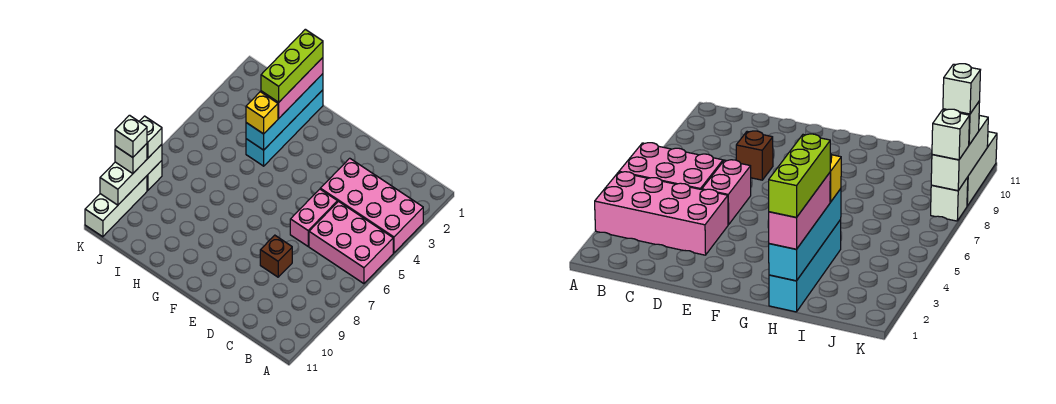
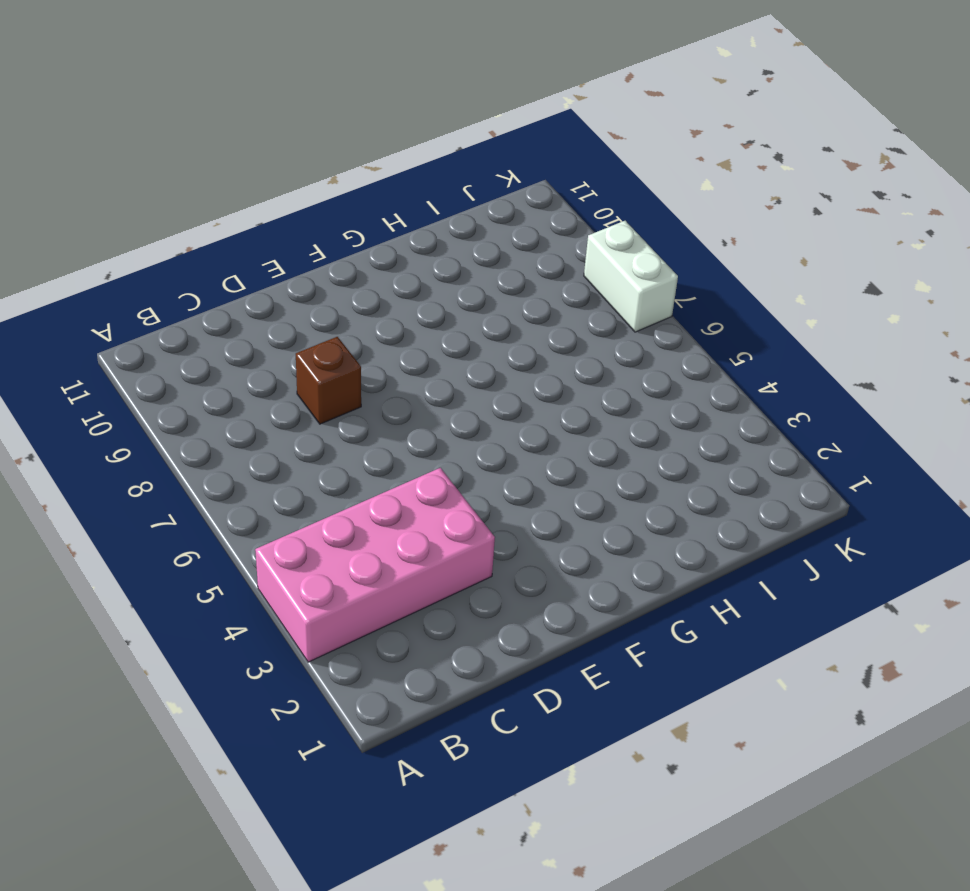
white brick K7:K8 level 1 -> white brick K8 level 1
none -> pink brick A5:C6 level 1
none -> pink brick D5:D6 level 1
none -> cyan brick H1:H4 level 1

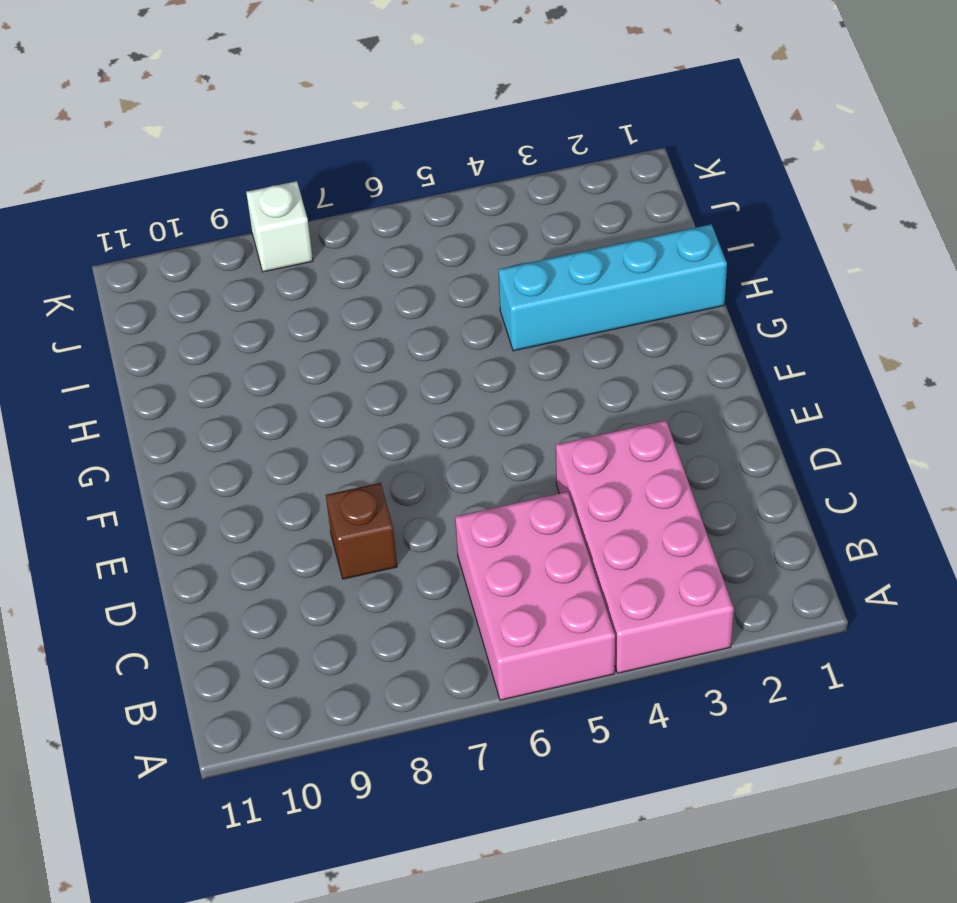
none -> pink brick D5:D6 level 1
none -> white brick K9:K11 level 1
none -> cyan brick H1:H4 level 2

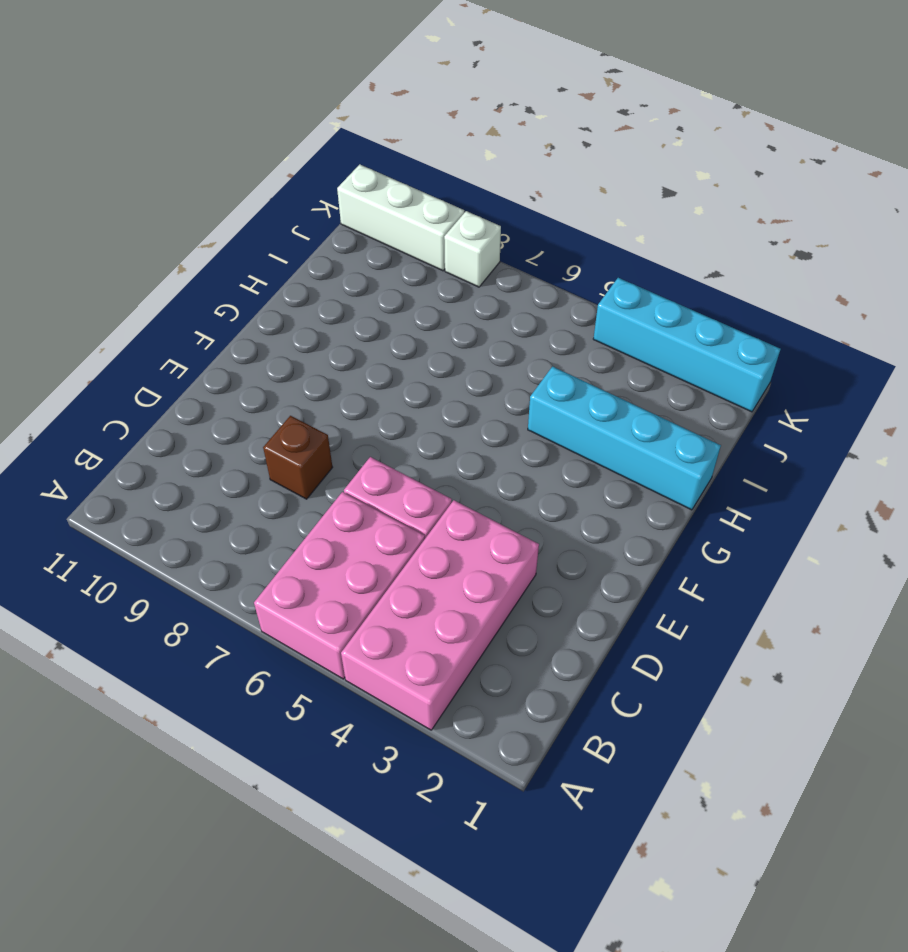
cyan brick K1:K4 level 1 -> cyan brick H1:H4 level 2
none -> white brick K8:K10 level 2
none -> pink brick H1:H3 level 3
none -> yellow brick H4 level 3

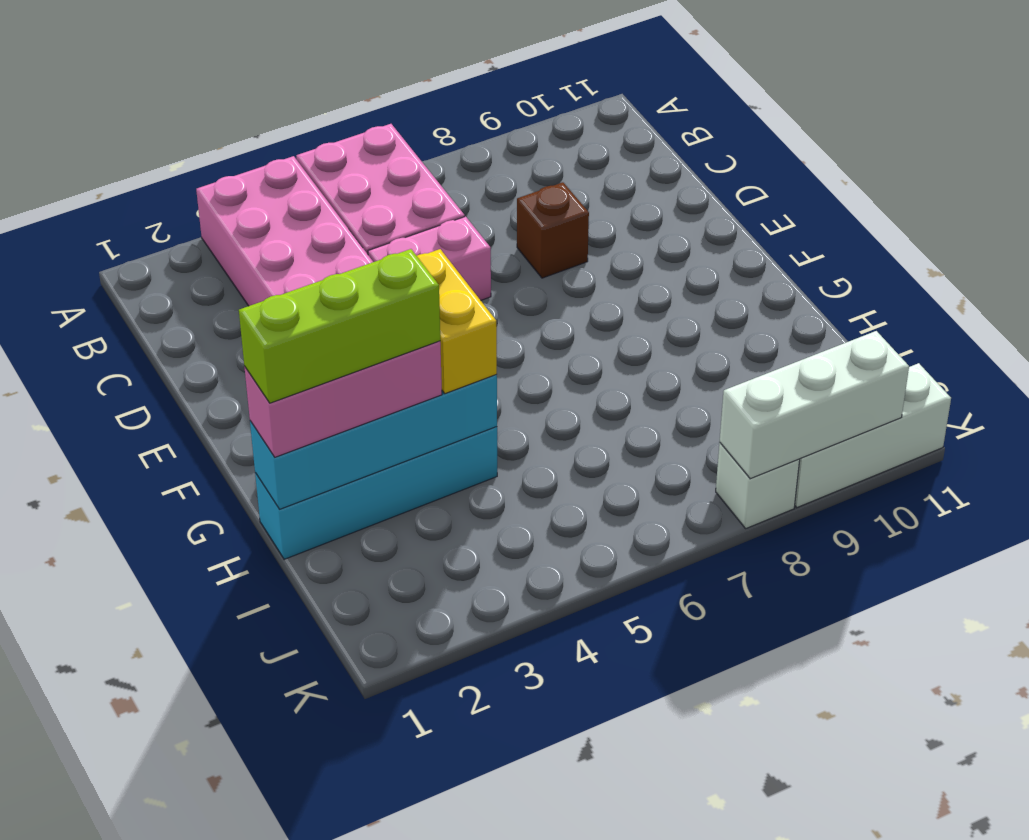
yellow brick G4:H4 level 3 -> yellow brick H4 level 3
none -> white brick K8 level 3
none -> white brick K9 level 3
none -> white brick K9 level 4

